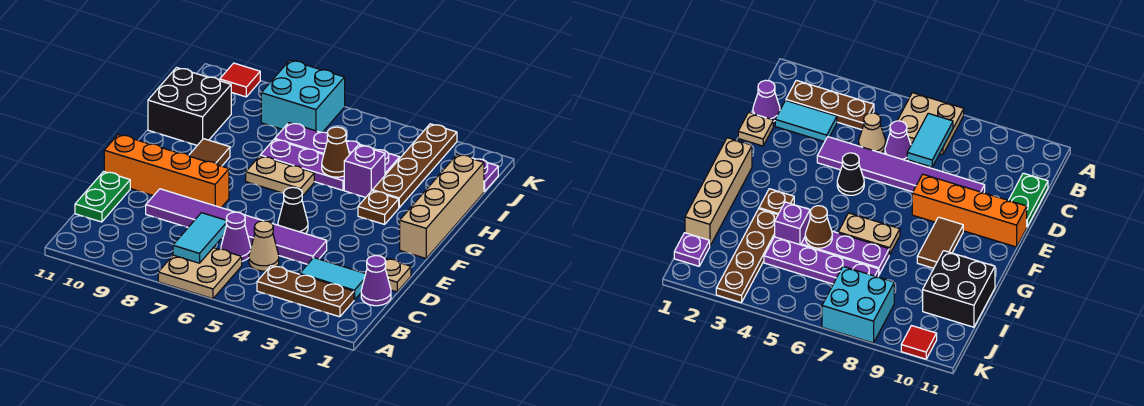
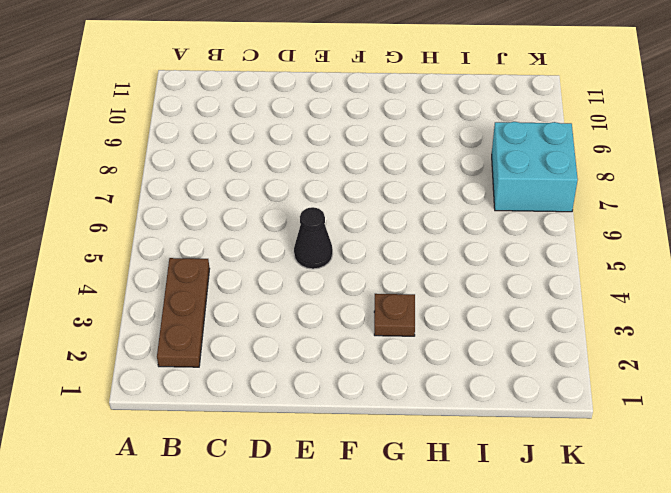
none -> tan plate A6:B7 level 1
none -> purple cone C1 level 1
none -> cyan tile C2:C3 level 1

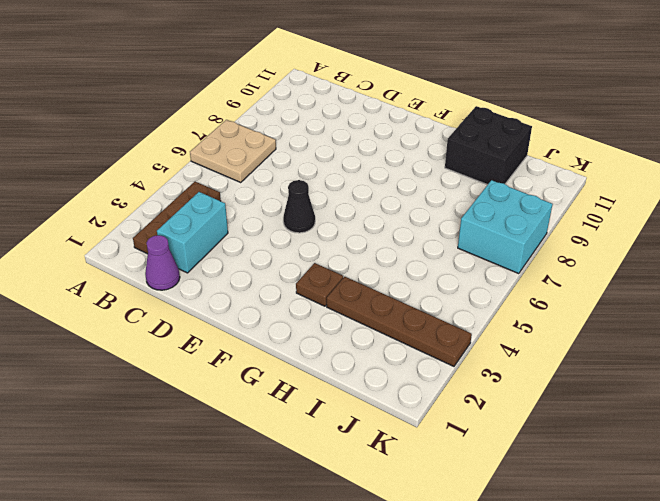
cyan brick C2:C3 level 1 -> cyan tile C2:C3 level 1
none -> tan cone C5 level 1
none -> purple cone C6 level 1
none -> green plate C11:D11 level 1

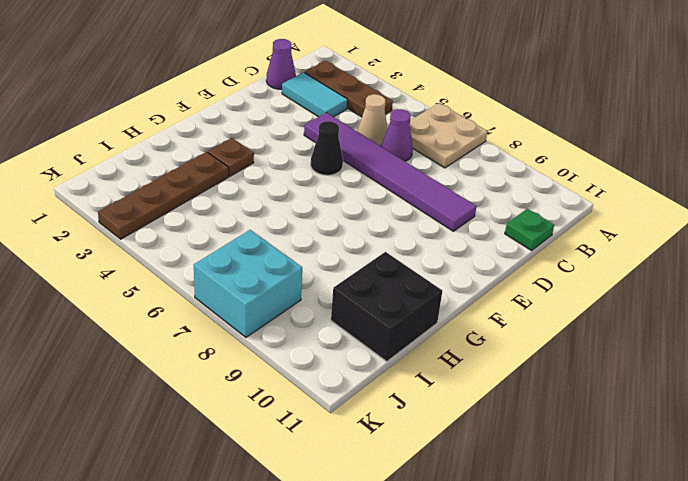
green plate C11 level 1 -> green plate C11:D11 level 1
none -> tan plate D1 level 1
none -> orange brick E8:E11 level 1
none -> tan brick F1:I1 level 1

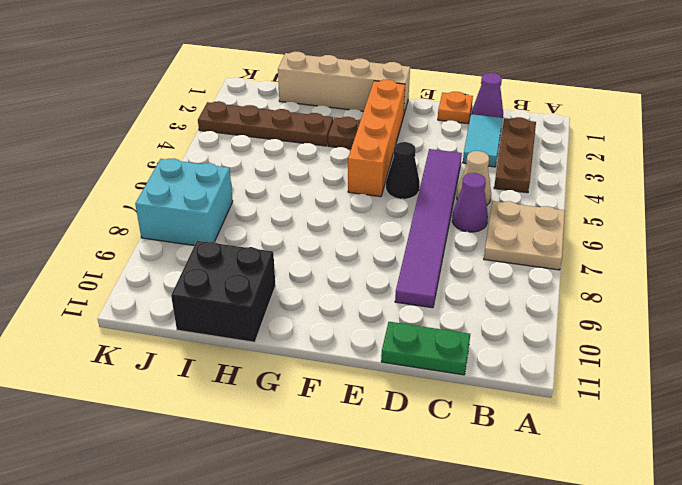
orange plate D1 level 1 -> tan plate D1 level 1
orange brick F2:F5 level 1 -> orange brick E8:E11 level 1
none -> brown tile F9:G9 level 1
none -> tan plate G6:G7 level 1
none -> purple brick H4 level 1

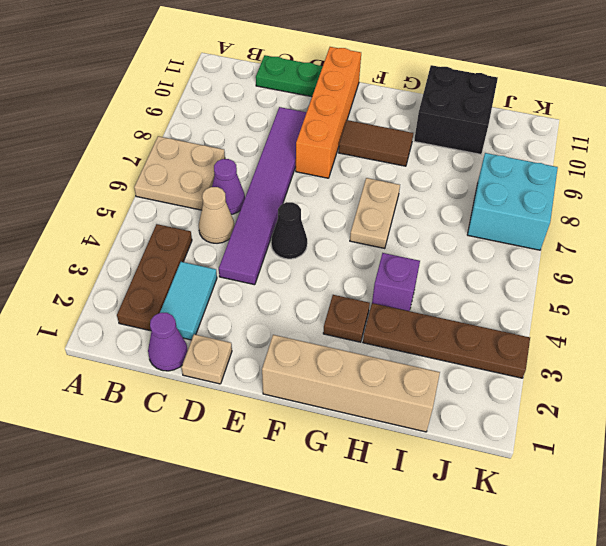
none -> purple plate H5:H7 level 1
none -> purple plate I4:I7 level 1
none -> purple plate J1 level 1

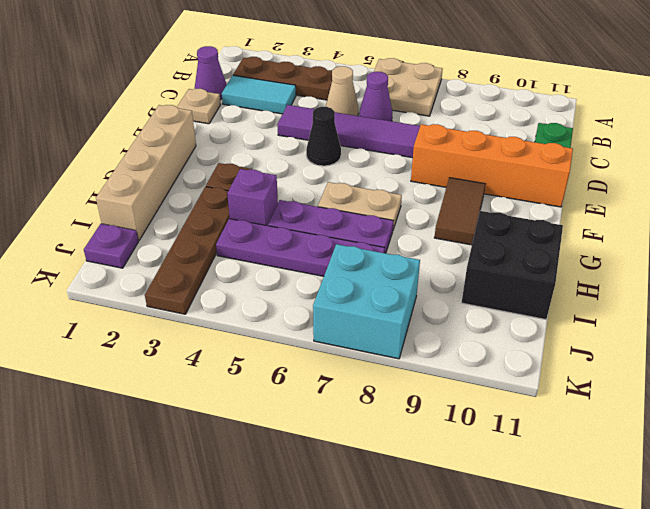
none -> red tile K10 level 1
none -> cyan tile B7:C7 level 2
none -> brown cone H5 level 2

